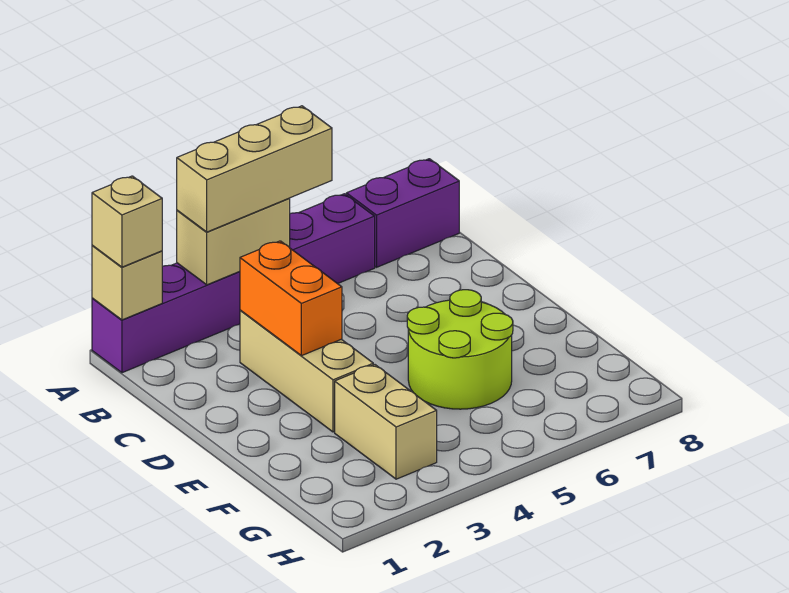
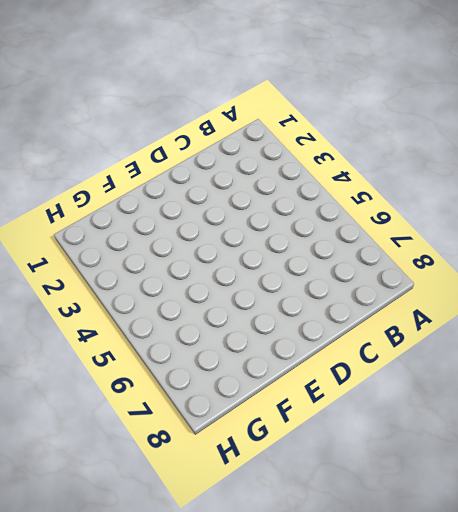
none -> purple brick A1:A6 level 1
none -> purple brick A7:A8 level 1

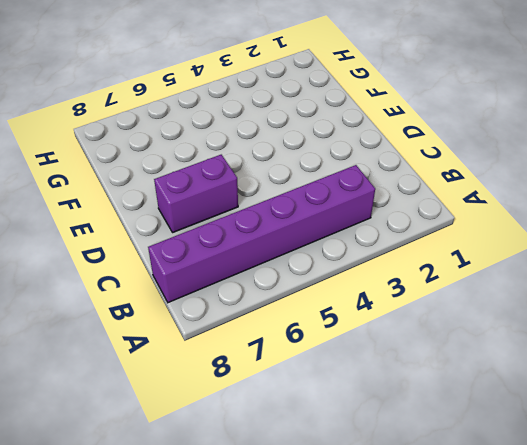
purple brick B3:B8 level 1 -> purple brick A1:A6 level 1
purple brick D6:D7 level 1 -> purple brick A7:A8 level 1
none -> tan brick C3:E3 level 1
none -> lime round brick E5:F6 level 1

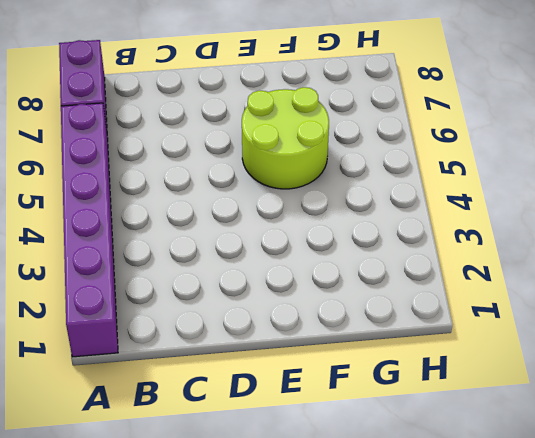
none -> tan brick C3:E3 level 1
none -> tan brick F3:G3 level 1

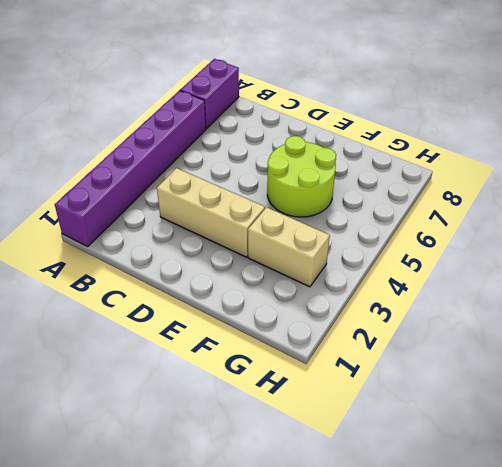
none -> tan brick A1 level 2
none -> tan brick A3:A4 level 2

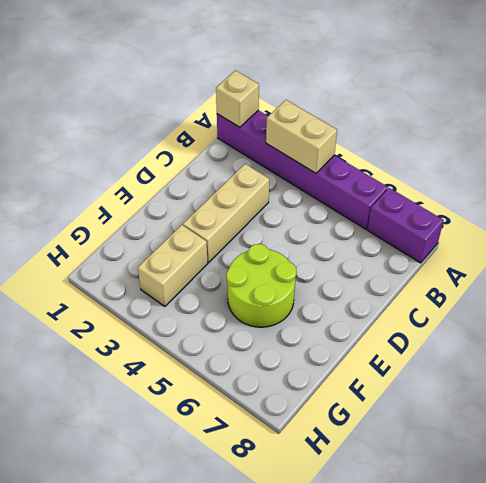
none -> orange brick C3:D3 level 2
none -> tan brick A1 level 3

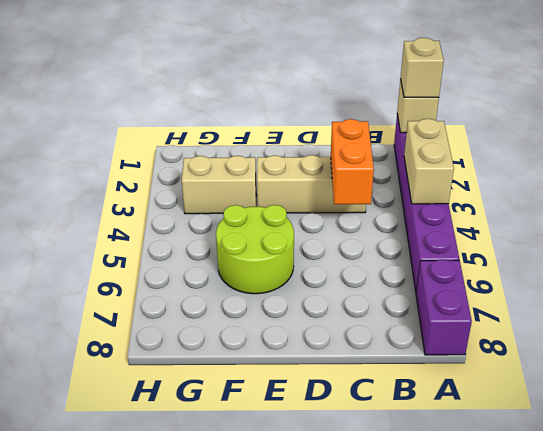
orange brick C3:C4 level 2 -> orange brick C3:D3 level 2
none -> tan brick A3:A5 level 3

